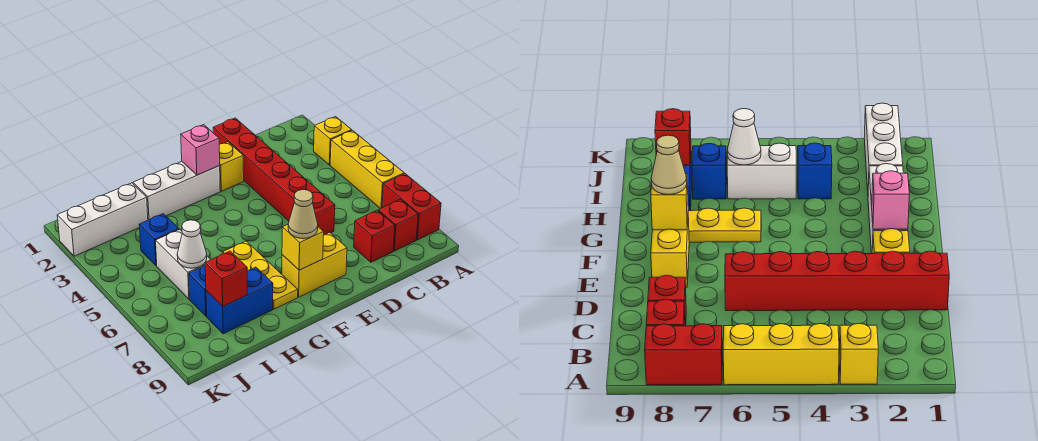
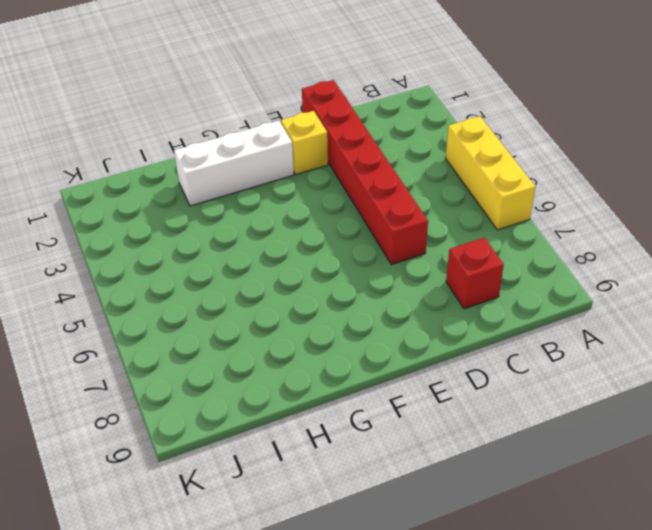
none -> yellow brick A3 level 1
none -> red brick A7:A8 level 1
none -> red brick B8 level 1

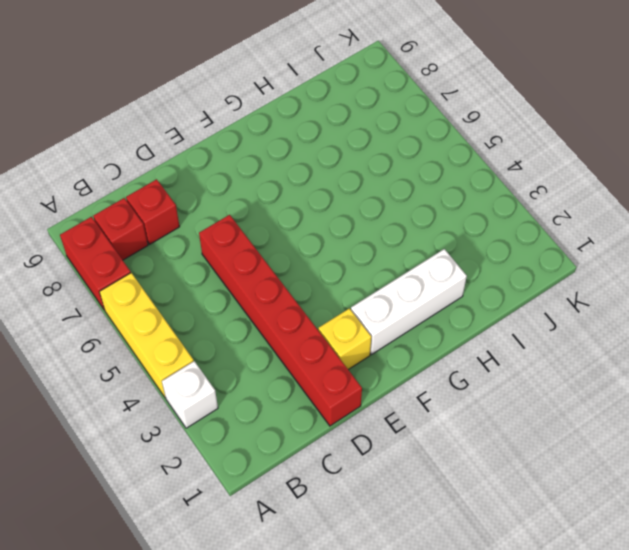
white brick A3 level 1 -> yellow brick A3 level 1
none -> yellow brick E8:F8 level 1
none -> yellow plate G6:G8 level 1
none -> blue brick H8:I8 level 1

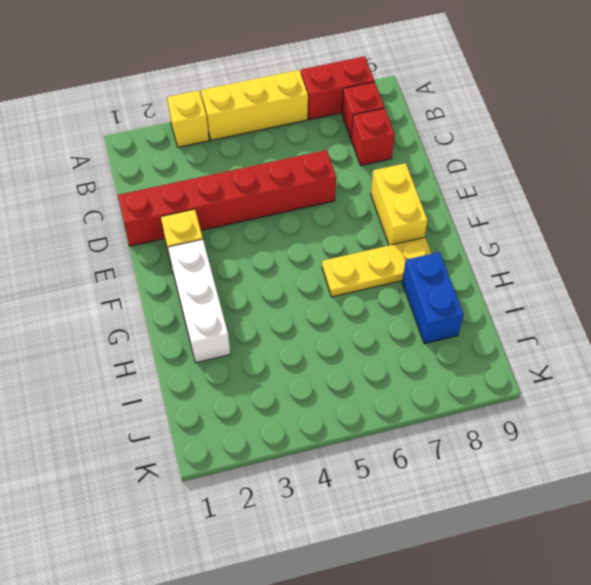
none -> white brick I2:K2 level 1
none -> blue brick I4 level 1
none -> white brick I5:I6 level 1

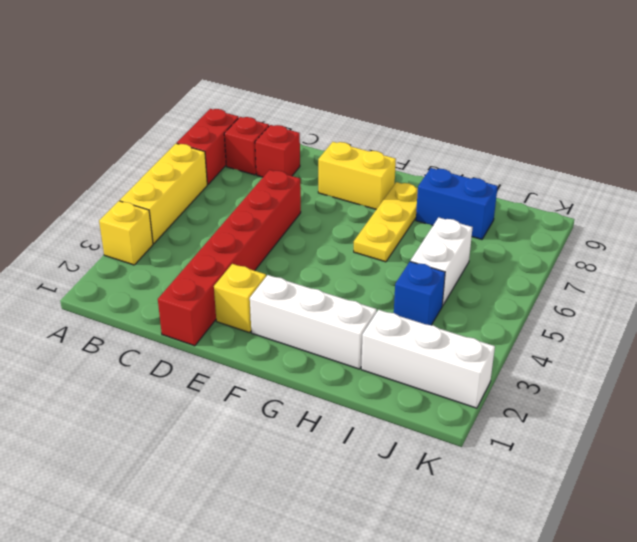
none -> blue brick I7 level 1
none -> pink brick F2 level 2
none -> yellow brick F8 level 2

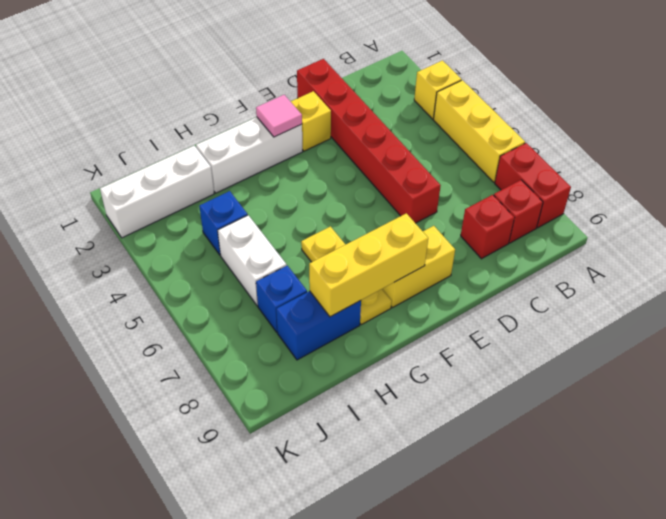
pink tile F2 level 2 -> pink brick F2 level 2
yellow brick F8:H8 level 2 -> yellow brick F8 level 2
none -> white cone I6 level 2
none -> red brick I8 level 2
none -> tan cone F8 level 3

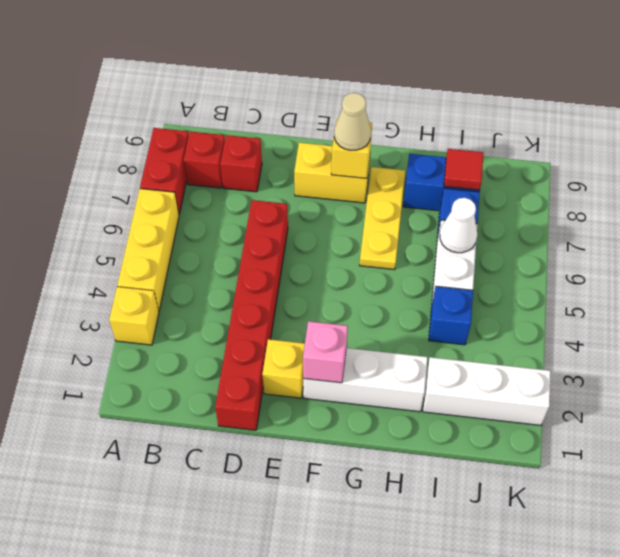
red tile I8 level 2 -> red brick I8 level 2

